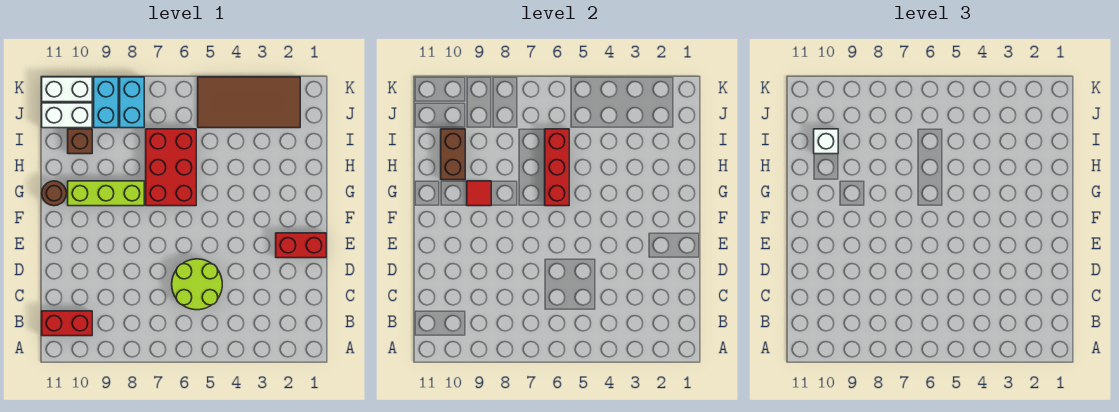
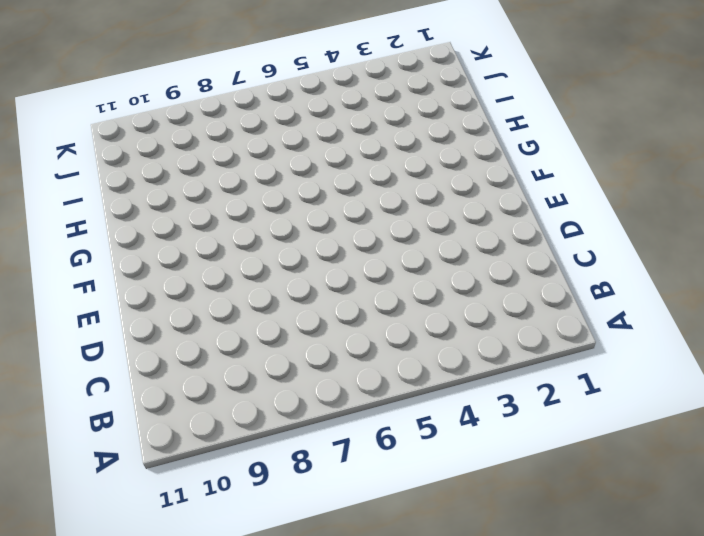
none -> red brick B10:B11 level 1
none -> lime round brick C5:D6 level 1
none -> red brick E1:E2 level 1

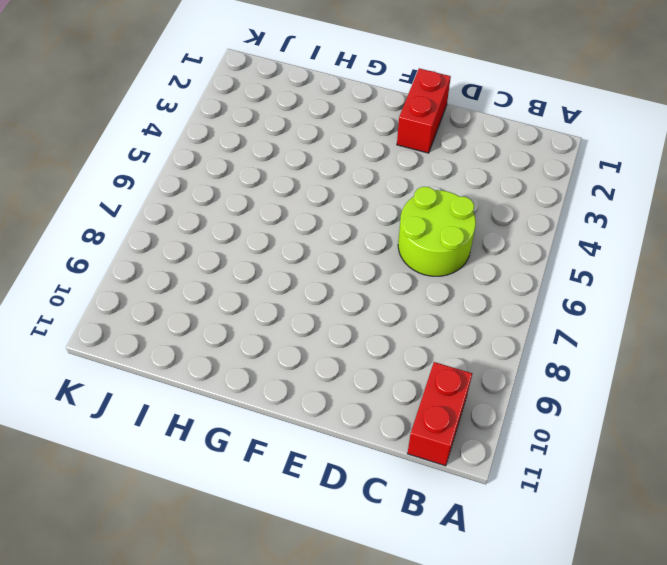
none -> red brick G6:I7 level 1
none -> lime brick G8:G10 level 1
none -> brown round brick G11 level 1

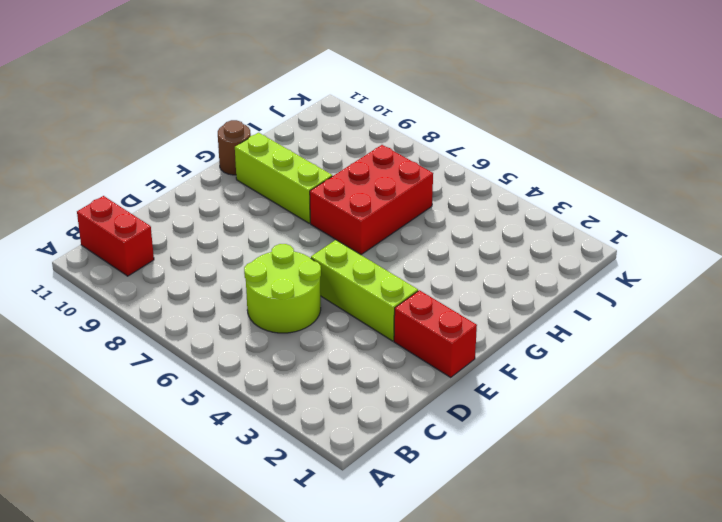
lime brick E3:E5 level 1 -> none
none -> brown brick I10 level 1
none -> brown tile J2:K5 level 1
none -> cyan brick J8:K8 level 1

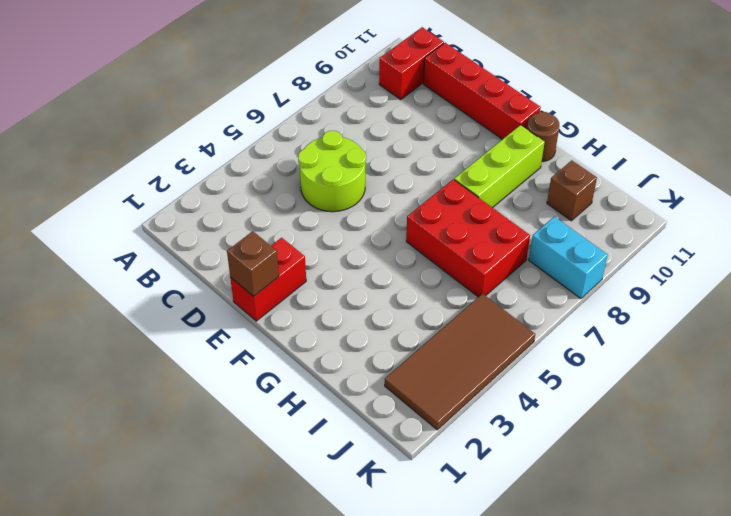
red brick C11:F11 level 1 -> none
brown brick E1 level 2 -> none
none -> cyan brick J9:K9 level 1
none -> white brick J10:J11 level 1
none -> white brick K10:K11 level 1

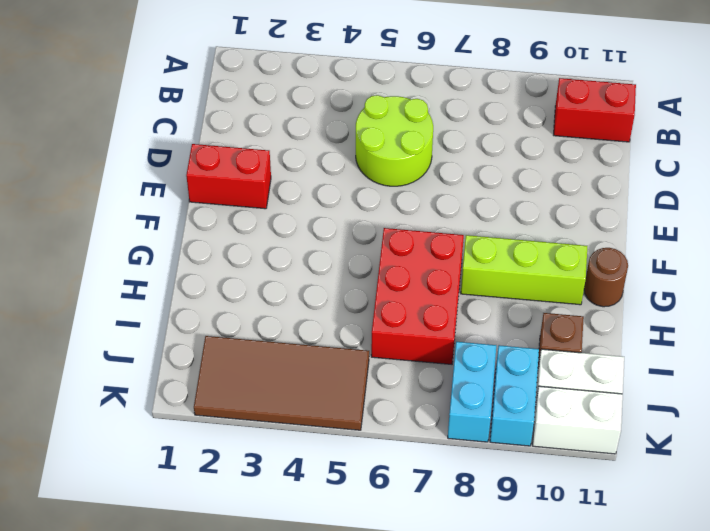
none -> red brick G6:I6 level 2
none -> red tile G9 level 2
none -> brown brick H10:I10 level 2

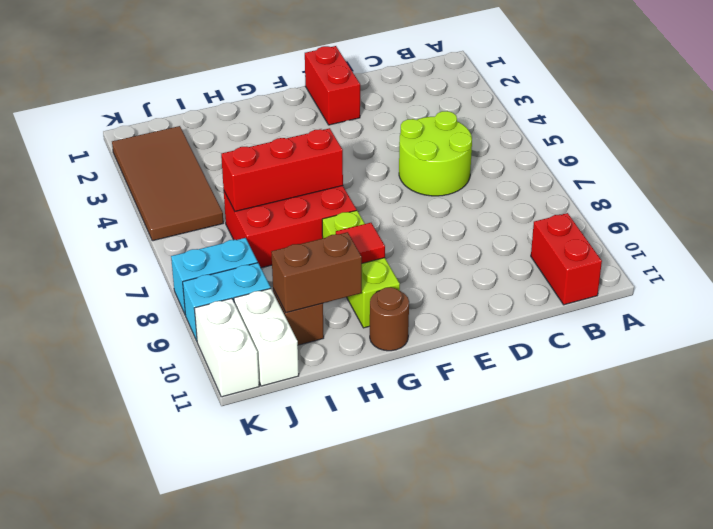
none -> white brick I10 level 3

